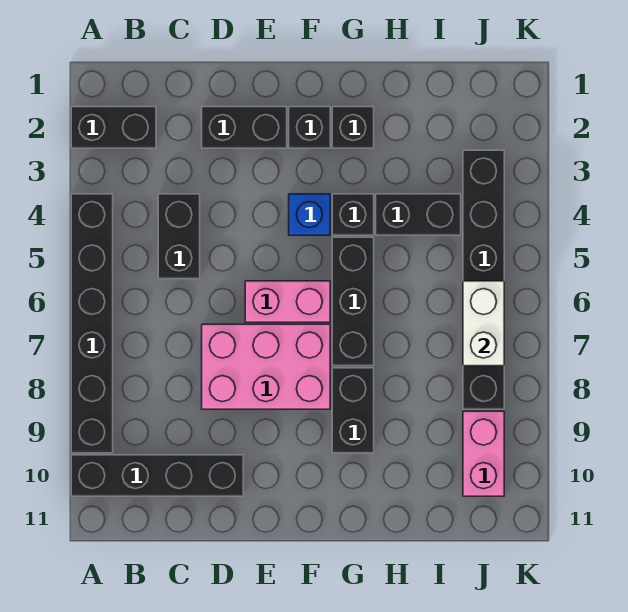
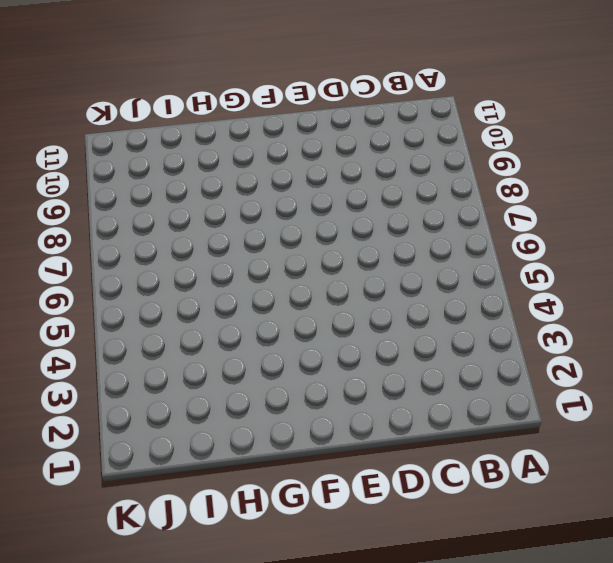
none -> black brick A2:B2 level 1
none -> black brick A4:A9 level 1
none -> black brick A10:D10 level 1

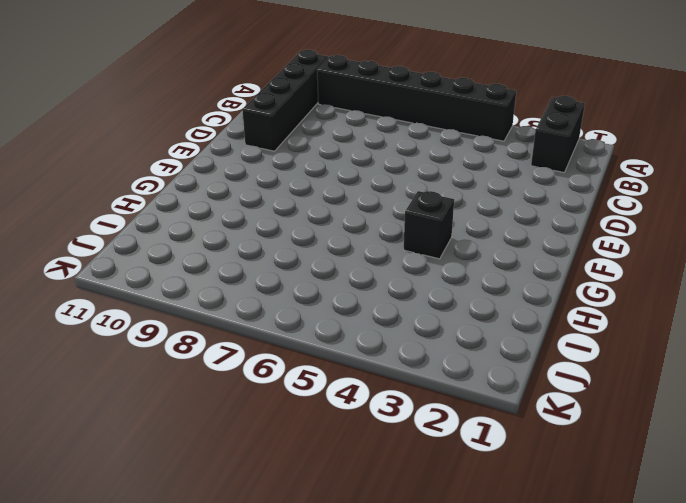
none -> black brick C4:C5 level 1
none -> black brick D2:E2 level 1
none -> pink brick D7:F8 level 1

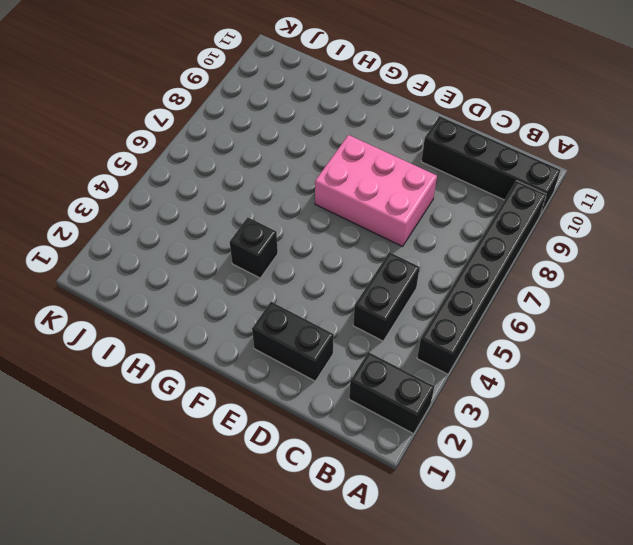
none -> pink brick E6:F6 level 1
none -> black brick F2 level 1
none -> blue brick F4 level 1

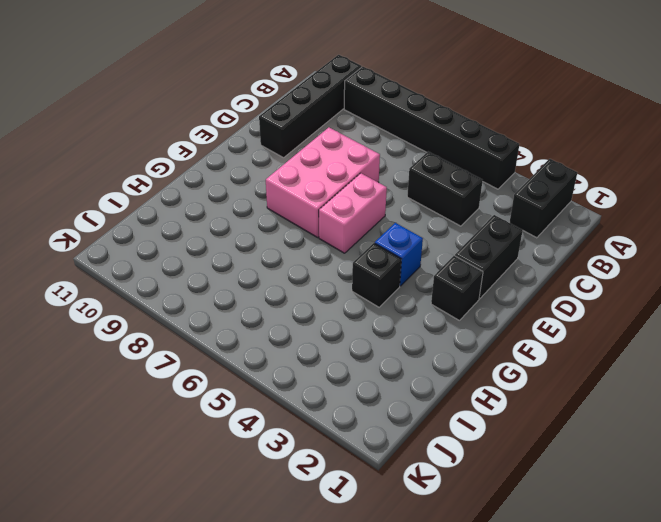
none -> black brick G2 level 1
none -> black brick G5:G7 level 1
none -> black brick G8:G9 level 1

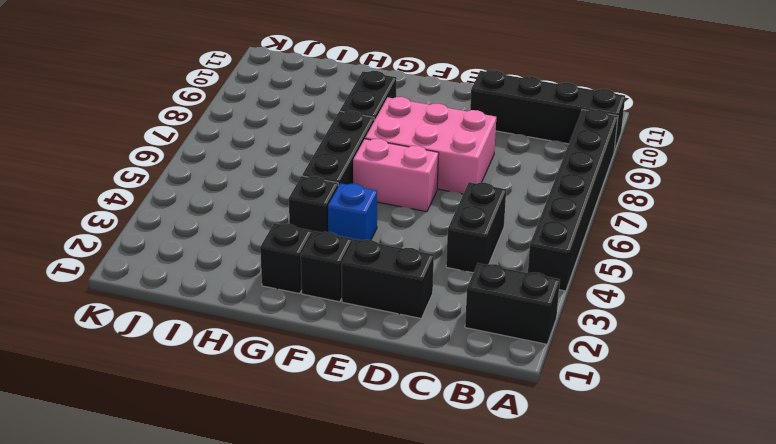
none -> black brick H4:I4 level 1
none -> black brick J3:J8 level 1
none -> pink brick J9:J10 level 1

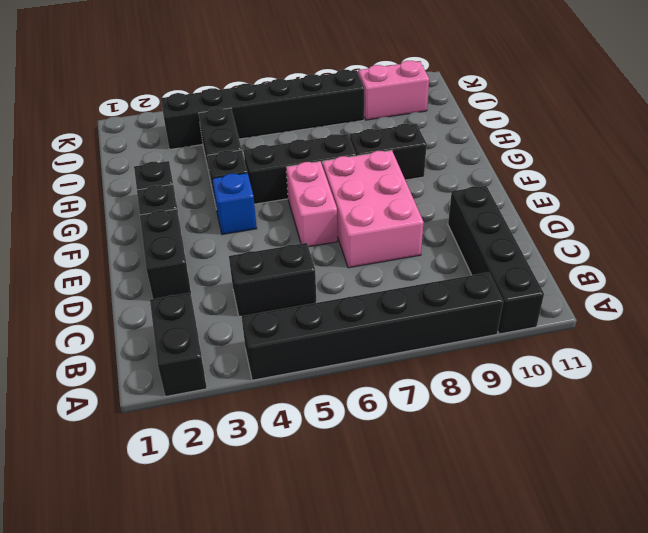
none -> white brick J6:J7 level 2

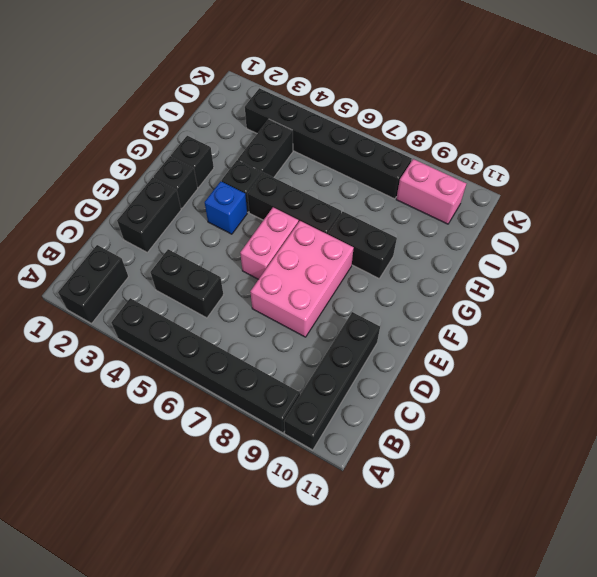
none -> white brick J6:J7 level 2

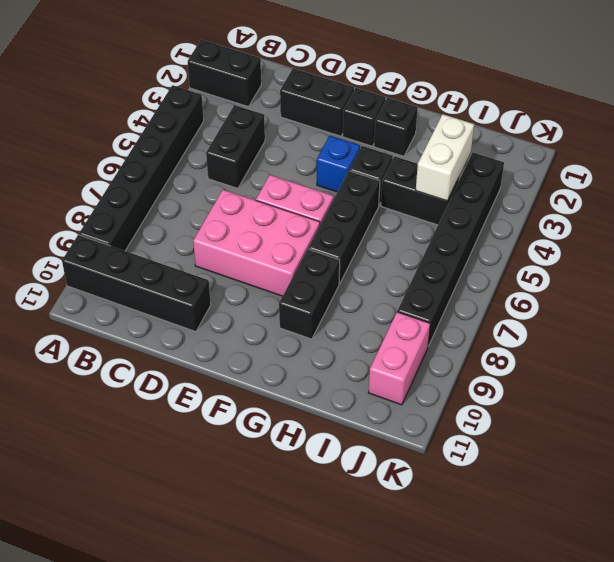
white brick I3:I4 level 2 -> white brick J6:J7 level 2

